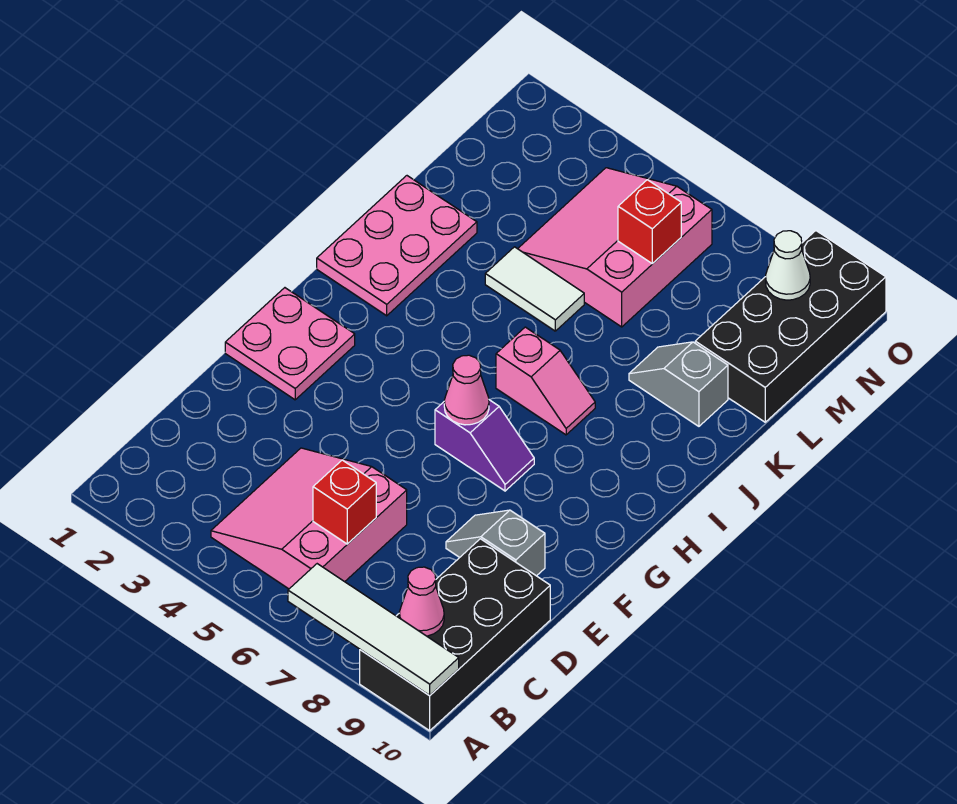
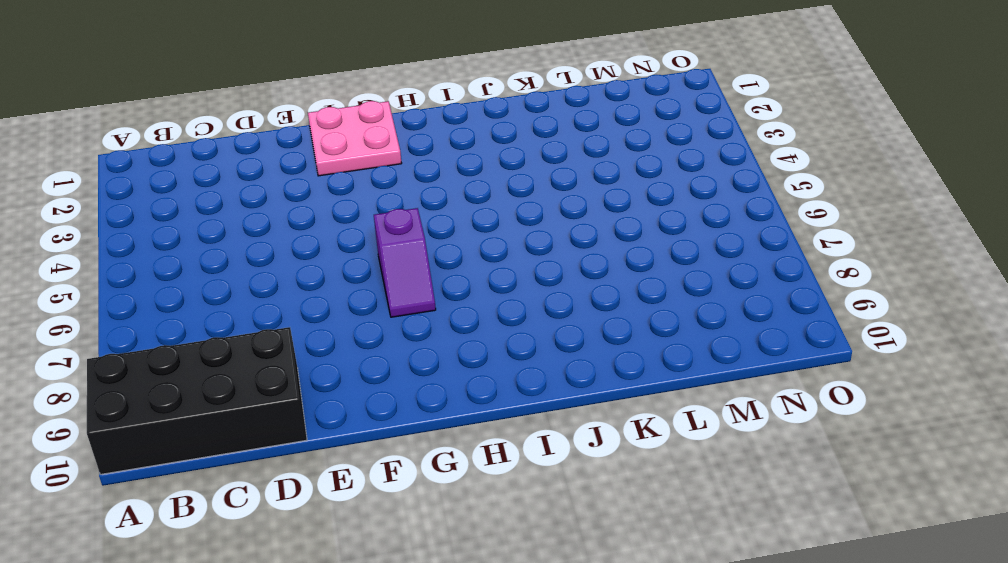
none -> pink slope B4:D6 level 1 top 6
none -> grey slope E8:E9 level 1 top 9
none -> pink plate I1:K2 level 1

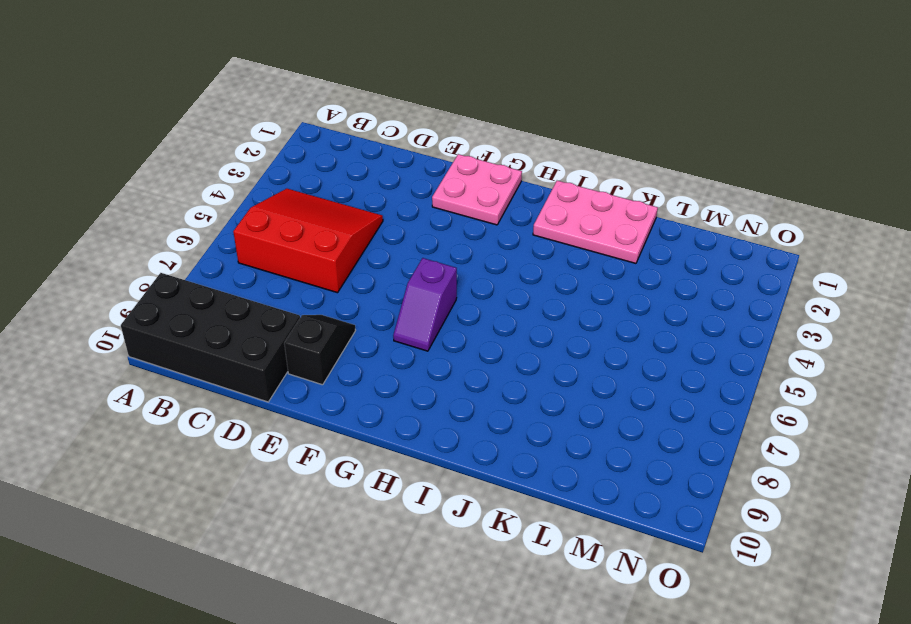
red slope B4:D6 level 1 top 6 -> pink slope B4:D6 level 1 top 6
black slope E8:E9 level 1 top 9 -> grey slope E8:E9 level 1 top 9
none -> pink slope I6:I7 level 1 top 6
none -> white tile K4:K5 level 1
none -> grey slope K8:K9 level 1 top 9

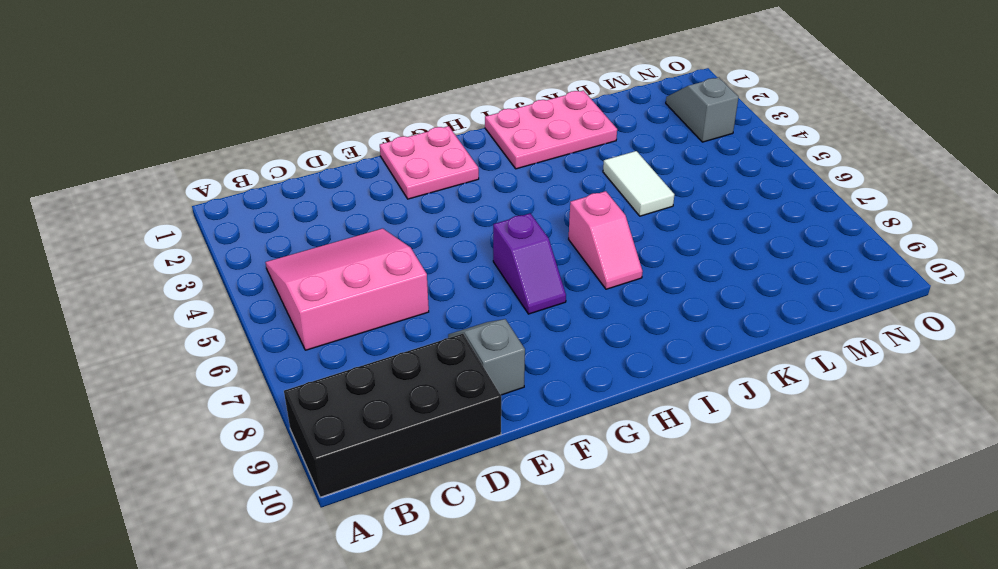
grey slope N2:N3 level 1 top 3 -> grey slope K8:K9 level 1 top 9
none -> pink slope L4:N6 level 1 top 6
none -> black brick L9:O10 level 1
none -> white tile A7:A10 level 2

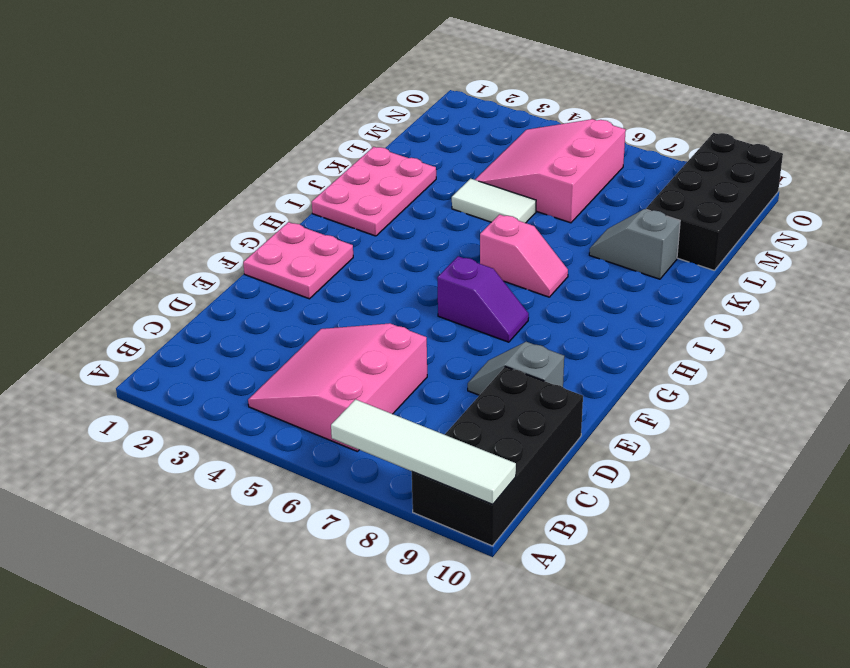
none -> pink cone B9 level 2
none -> red brick C6 level 2
none -> pink cone G6 level 2

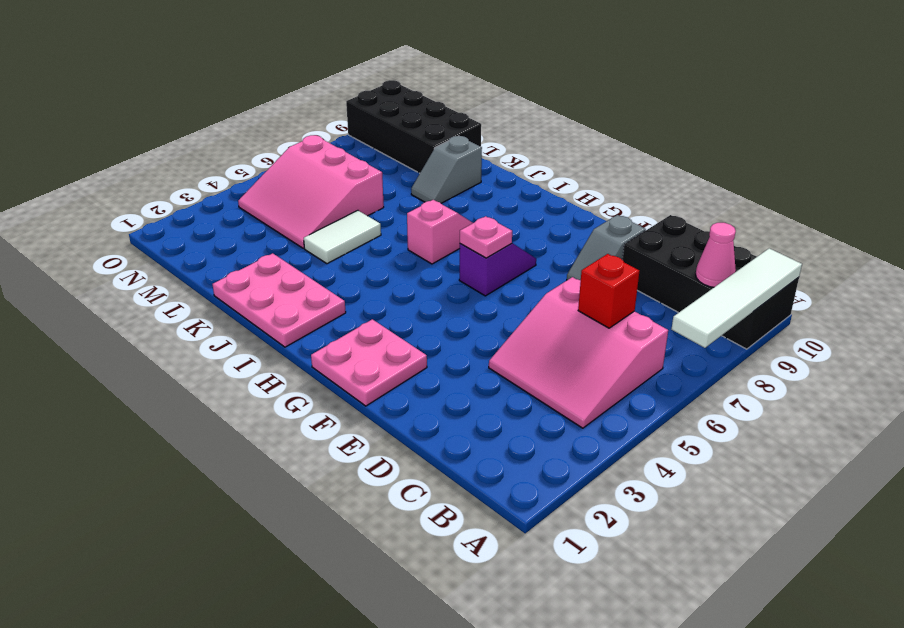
pink plate G6 level 2 -> pink cone G6 level 2
none -> red brick M6 level 2
none -> white cone N9 level 2

